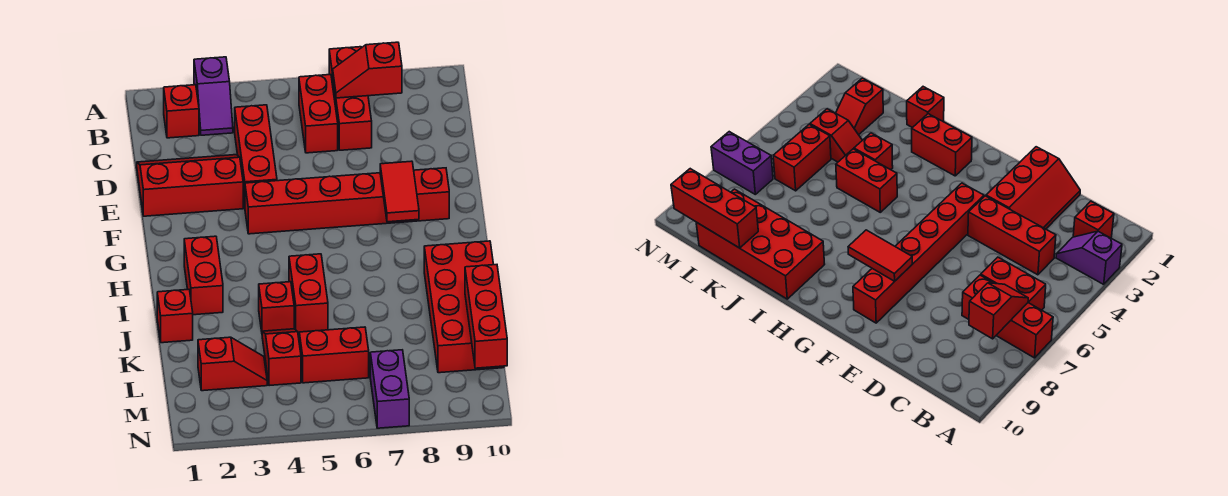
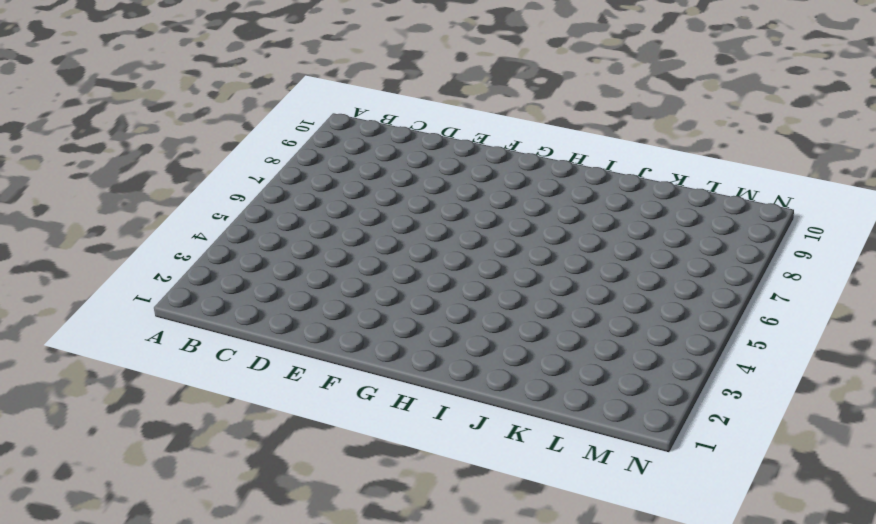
none -> purple slope A3:B3 level 1 top A
none -> red brick A7:C7 level 1
none -> red brick B2 level 1

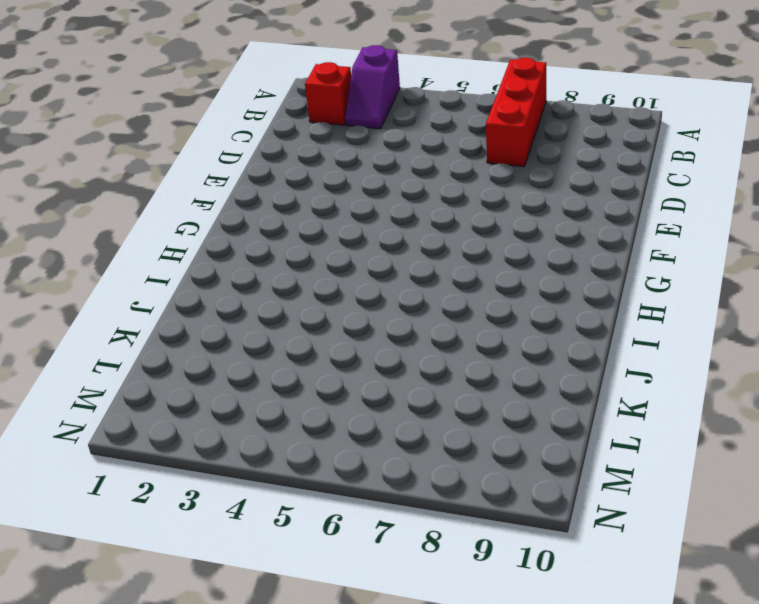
none -> red brick B6:C6 level 1
none -> red brick C4:E4 level 1
none -> red slope D1:E3 level 1 top E

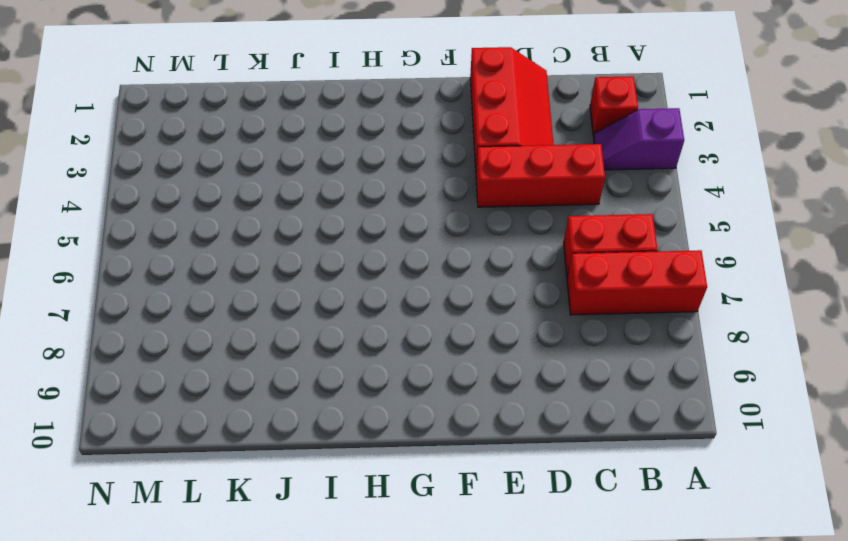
none -> red brick F4:F9 level 1
none -> red brick H2:I2 level 1
none -> red brick I5:J5 level 1

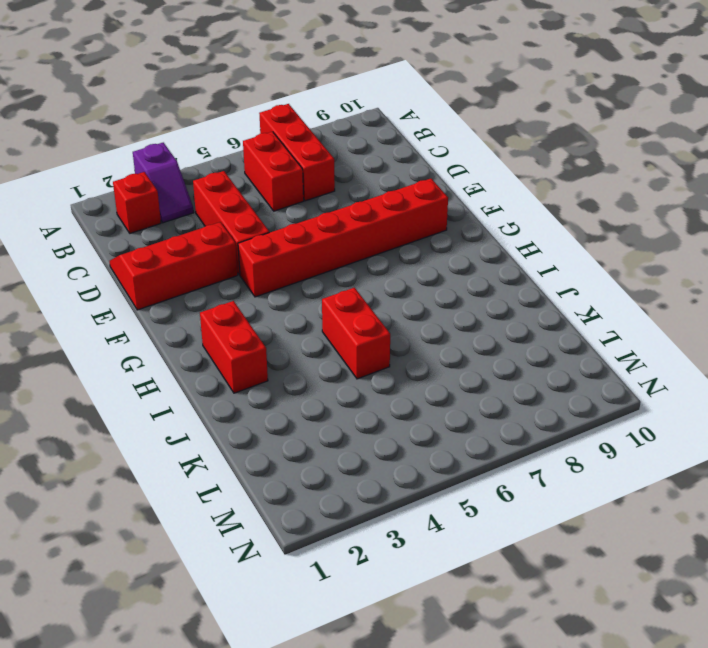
none -> red brick I9:L10 level 1
none -> red brick J1 level 1
none -> red brick J4 level 1

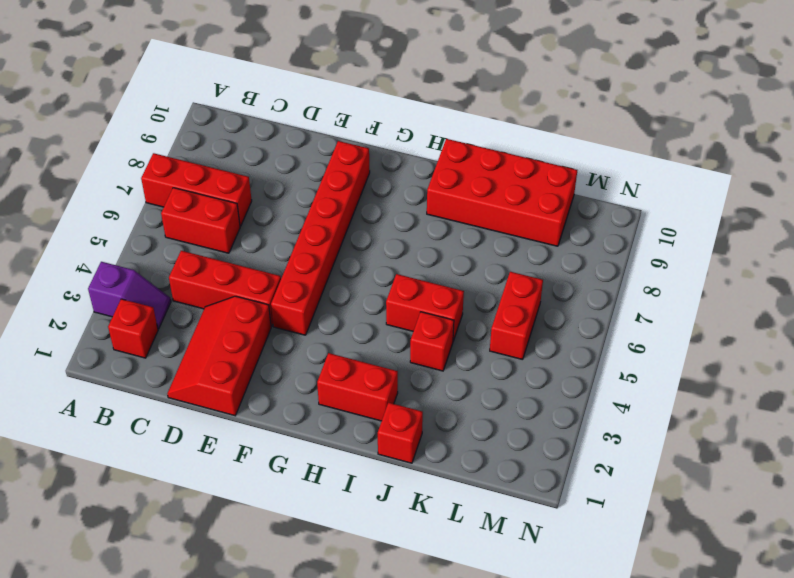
none -> red slope K4:L4 level 1 top L
none -> red slope L2:L3 level 1 top 2
none -> purple brick M7:N7 level 1

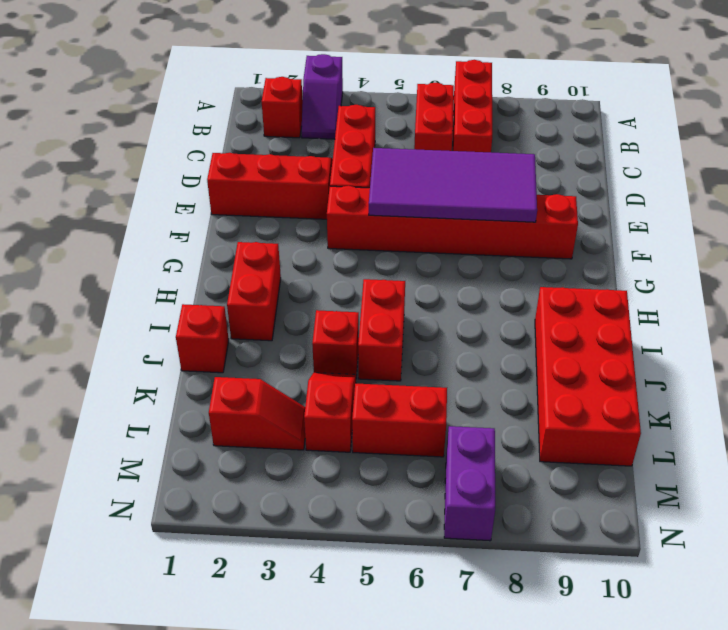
purple tile E5:F8 level 2 -> red tile F8:G8 level 2
none -> red slope B7:B8 level 2 top 8
none -> red brick K10:M10 level 2

